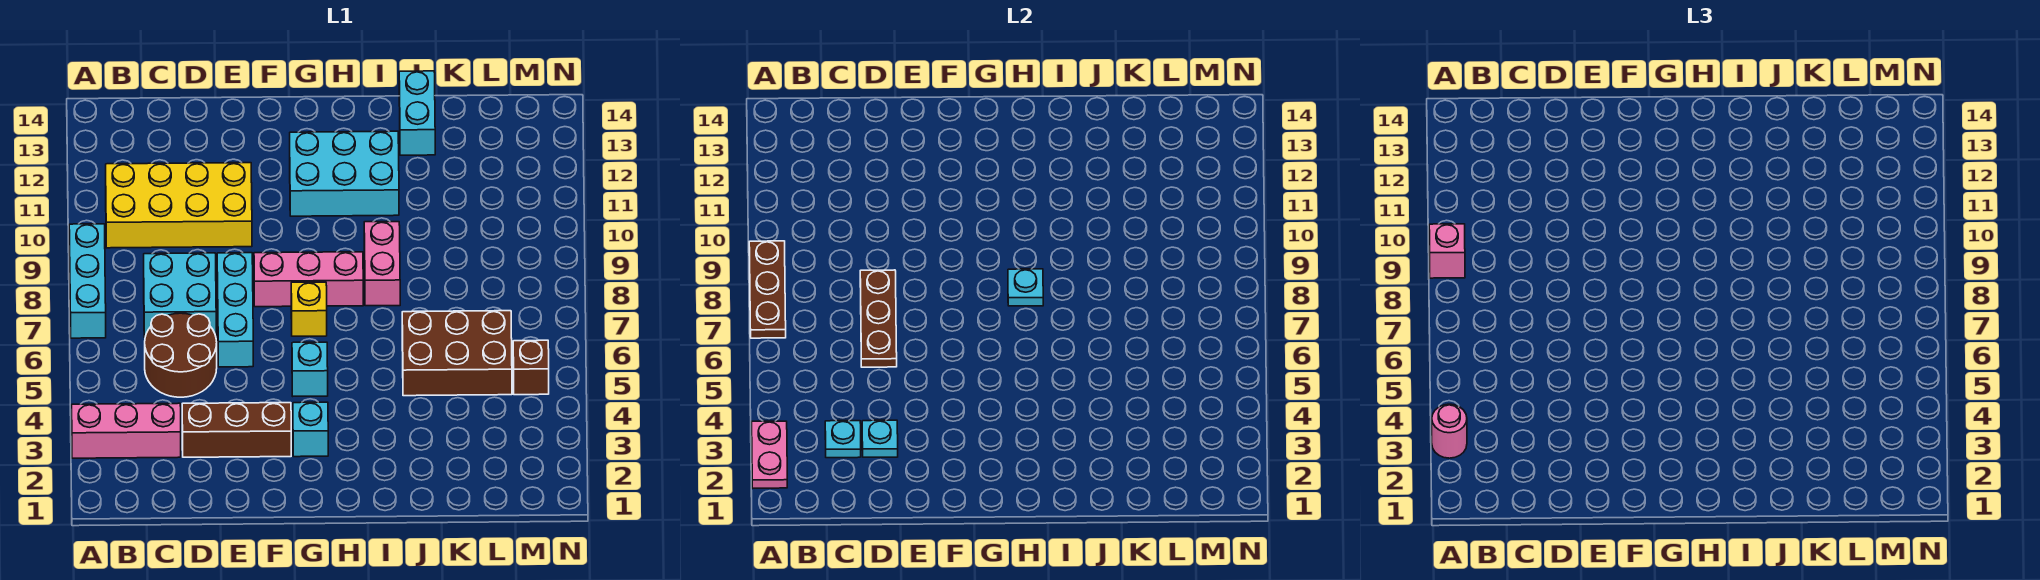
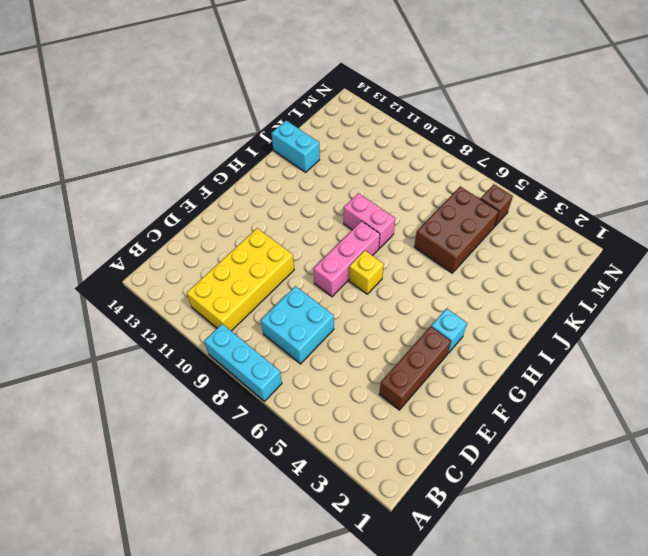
none -> pink brick A3:C3 level 1
none -> brown round brick C5:D6 level 1
none -> cyan brick E6:E8 level 1

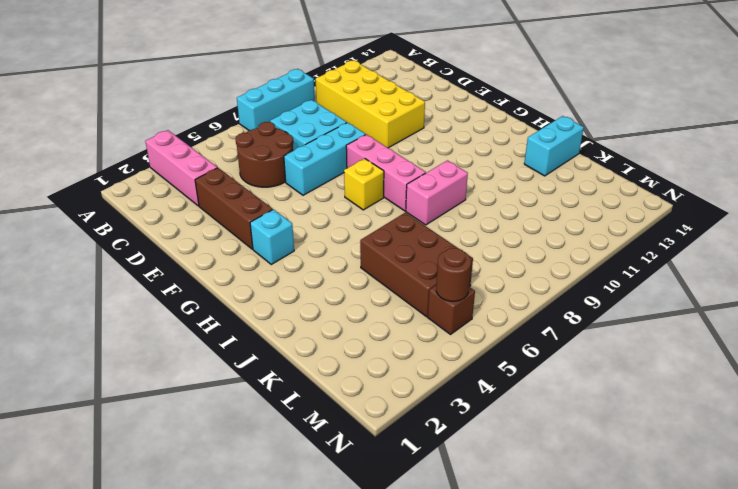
brown round brick M5 level 2 -> none
none -> cyan brick G5 level 1
none -> cyan brick G11:I12 level 1
none -> pink plate A2:A3 level 2

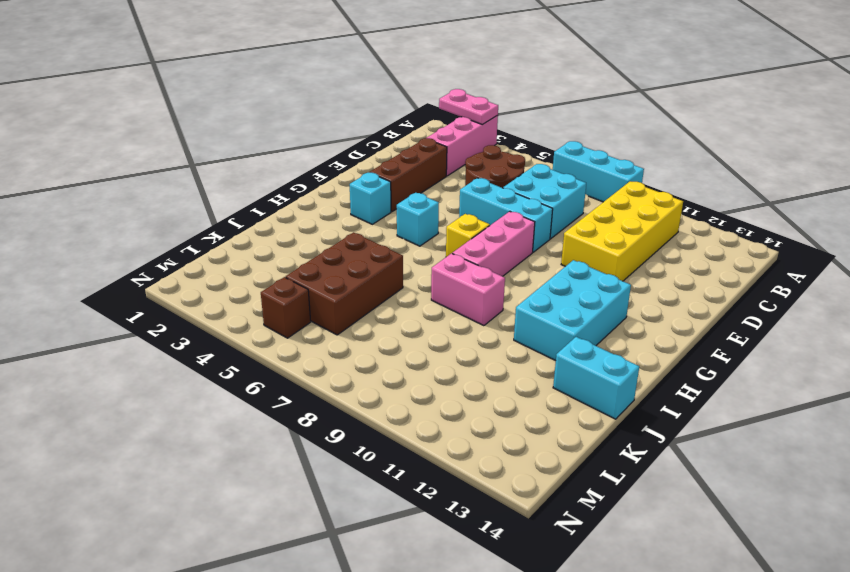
none -> brown plate A7:A9 level 2
none -> cyan plate C3 level 2
none -> cyan plate D3 level 2

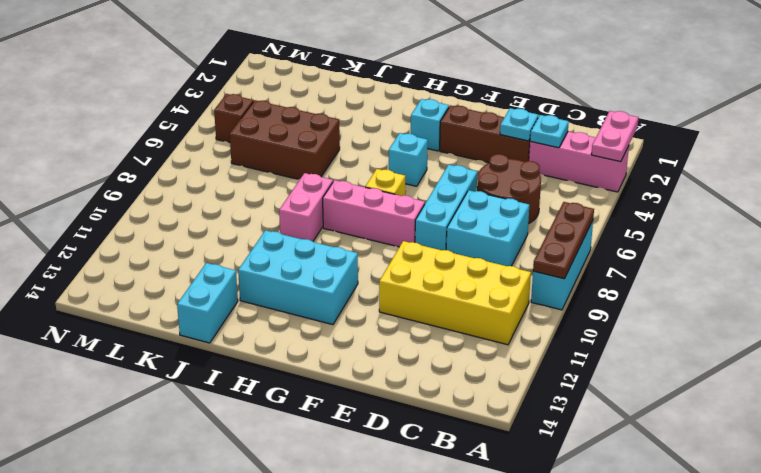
none -> brown plate D6:D8 level 2
none -> cyan plate H8 level 2
none -> pink round brick A3 level 3

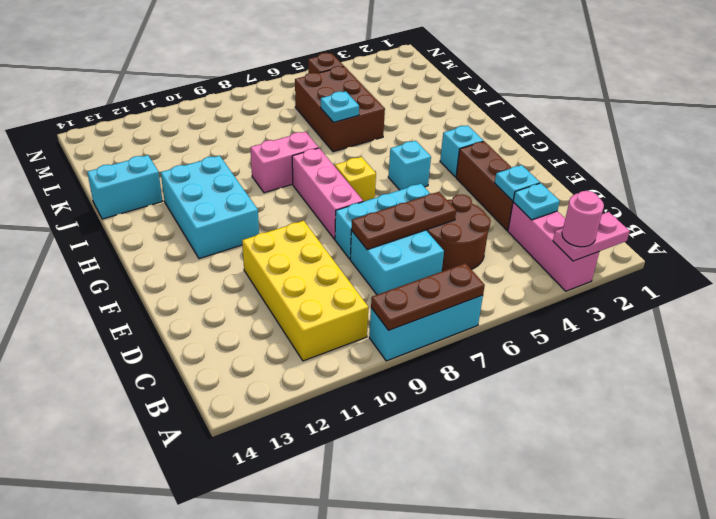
cyan plate J6 level 2 -> cyan plate H8 level 2
none -> pink brick A9 level 3

